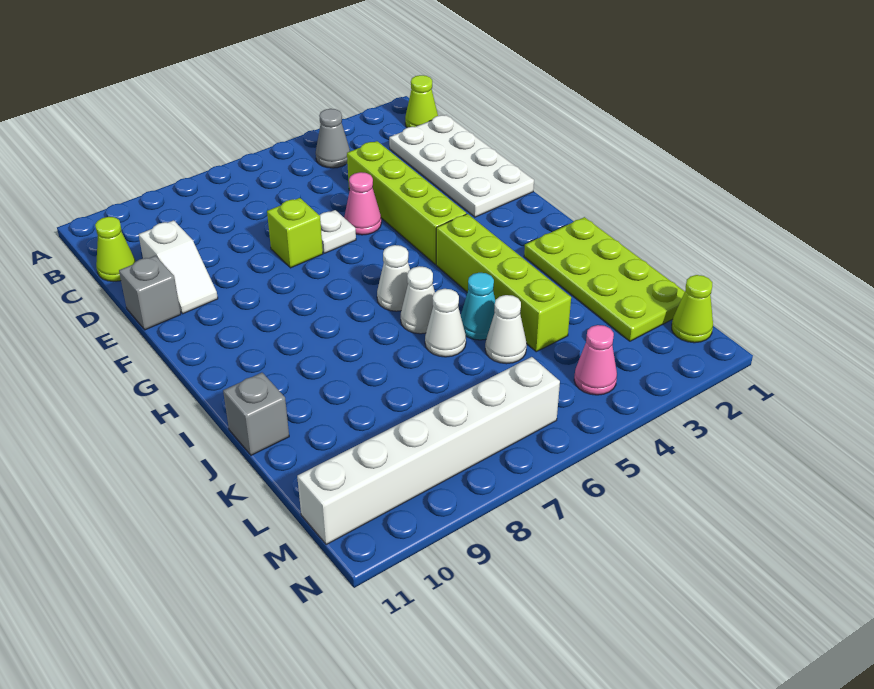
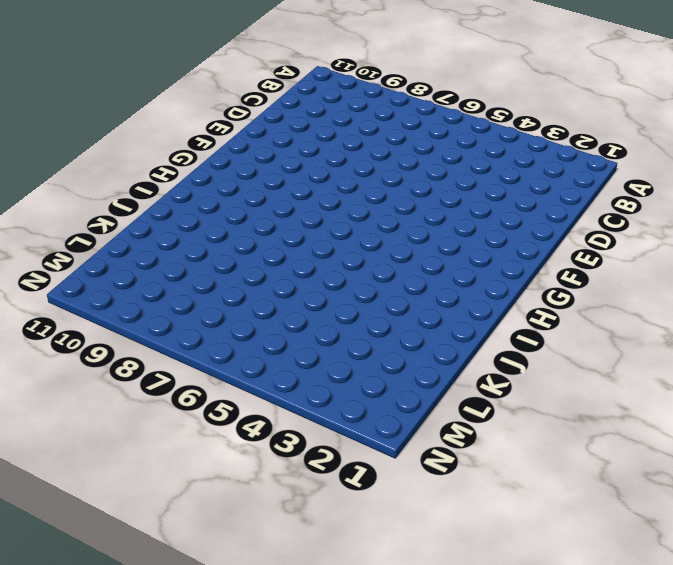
none -> lime cone B1 level 1
none -> grey cone B4 level 1
none -> white plate C1:F2 level 1

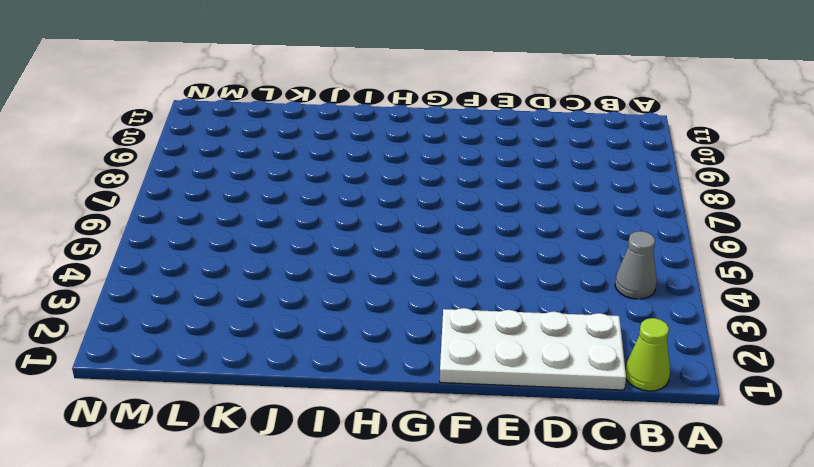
none -> lime cone C11 level 1
none -> lime brick D4:G4 level 1
none -> white slope D10:E10 level 1 top D

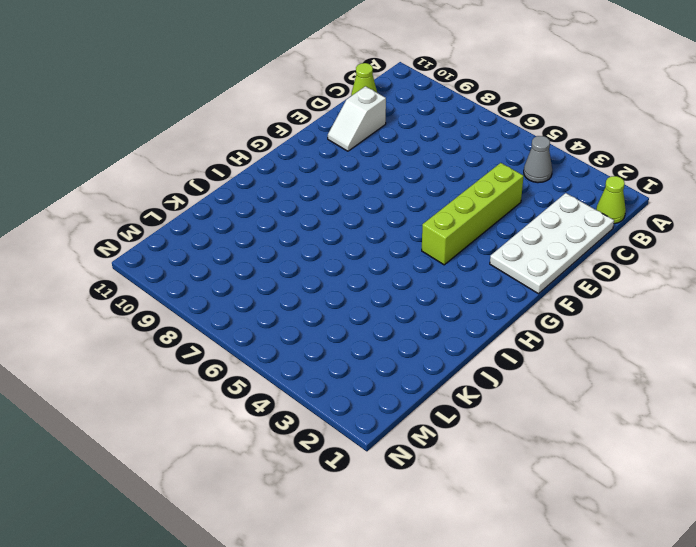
none -> pink cone E5 level 1
none -> white plate E6 level 1
none -> lime brick E7 level 1

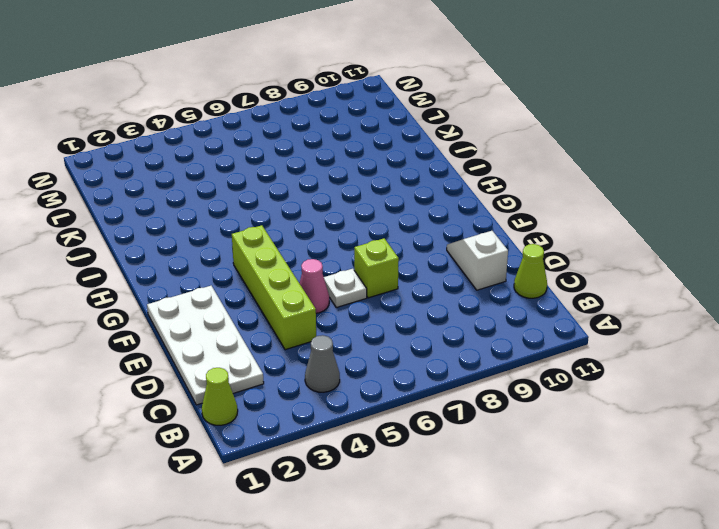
none -> grey brick E11 level 1
none -> lime brick H4:K4 level 1
none -> white cone H6 level 1

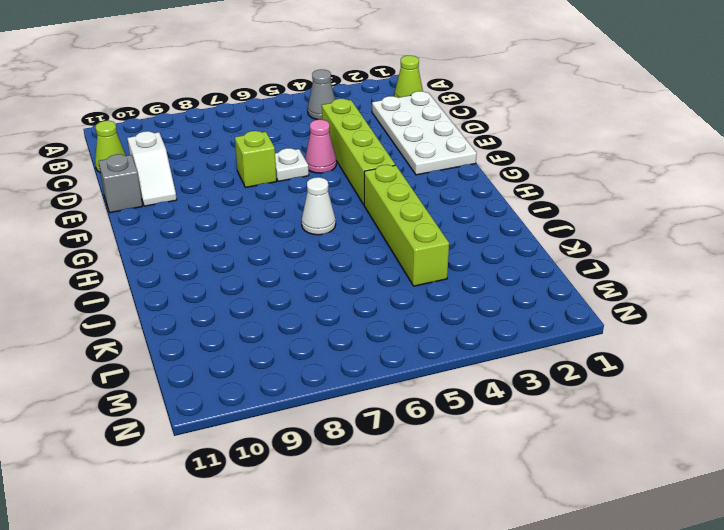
none -> lime plate I1:L2 level 1
none -> white cone I6 level 1
none -> cyan cone J5 level 1

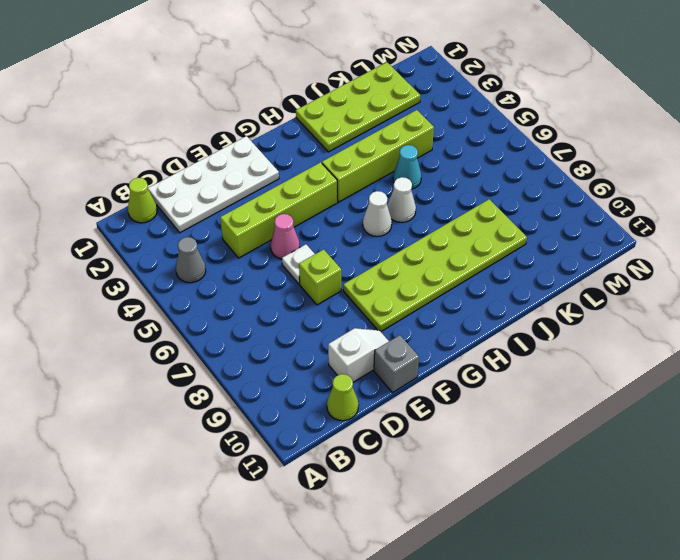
lime plate F8:K9 level 1 -> none
none -> white cone J6 level 1
none -> grey brick J11 level 1
none -> white cone K5 level 1

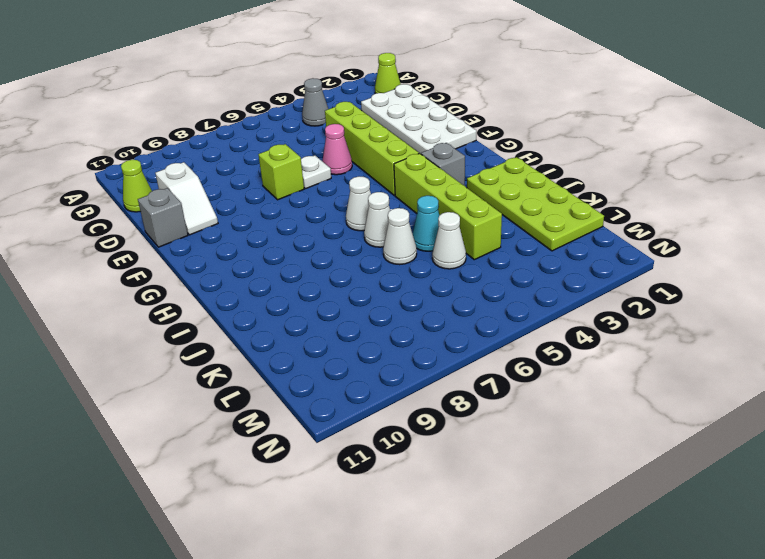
grey brick H3 level 1 -> grey brick J11 level 1
none -> lime cone M1 level 1
none -> pink cone M4 level 1
none -> white brick M6:M11 level 1

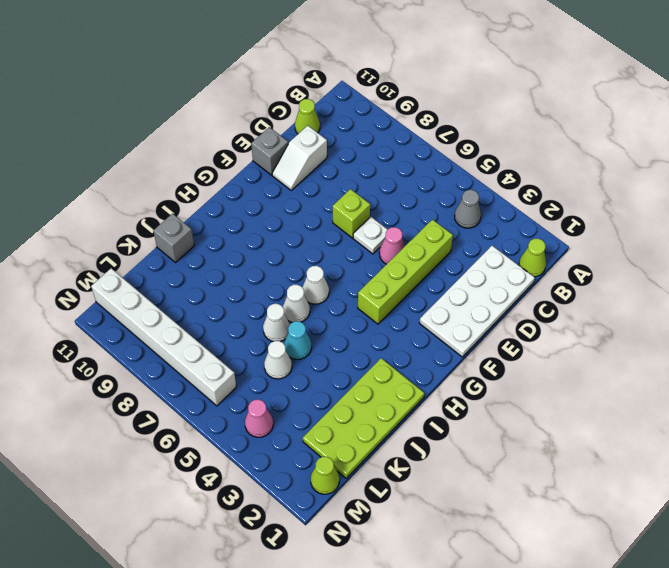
none -> lime brick H4:K4 level 1

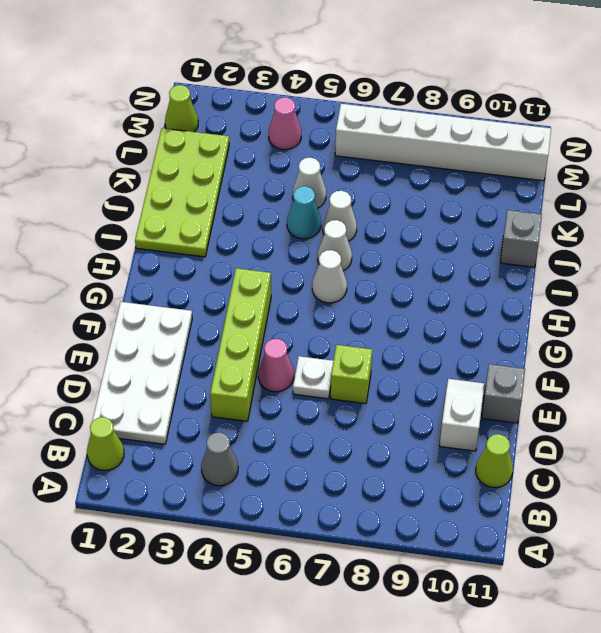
none -> lime brick H4:K4 level 1

